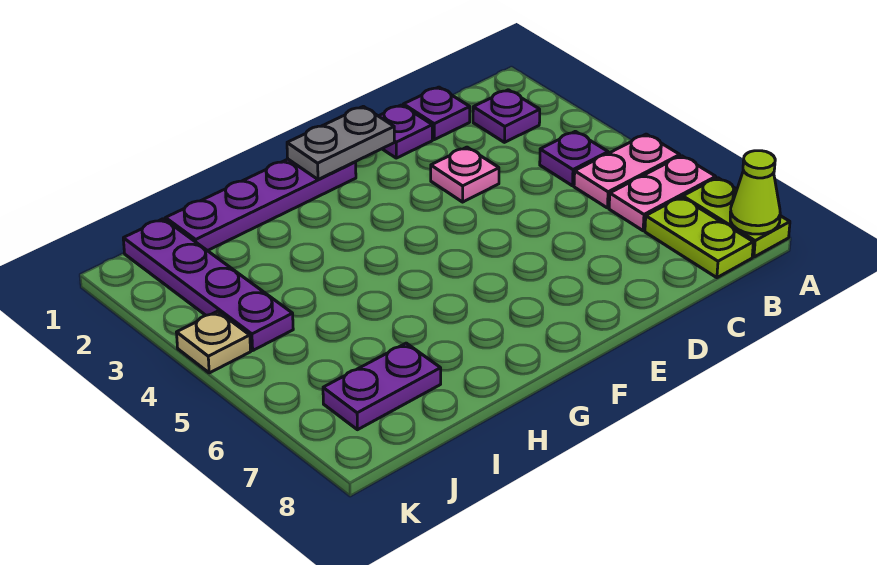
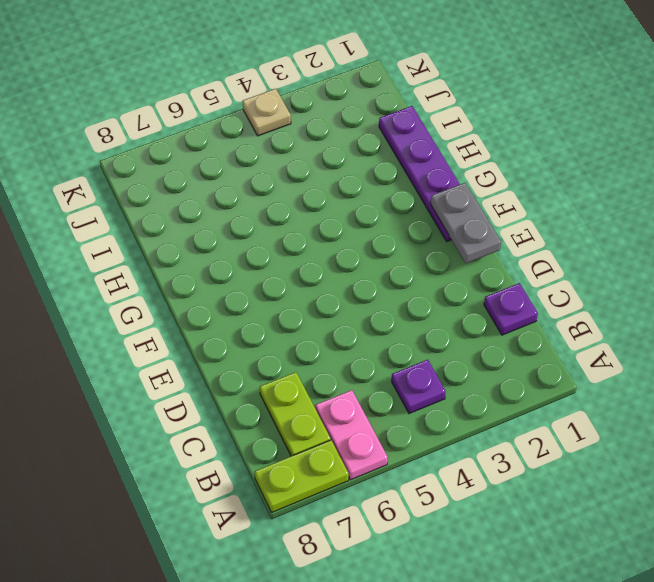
lime plate B7:C7 level 1 -> lime plate B7:B8 level 1
none -> pink plate A5:B5 level 1
none -> purple plate B2 level 1
none -> purple plate D1 level 1

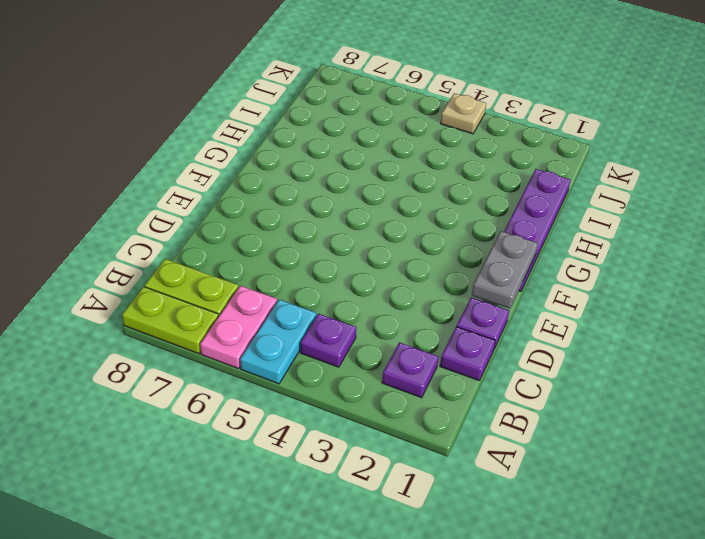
cyan plate A5:B5 level 1 -> pink plate A5:B5 level 1
none -> pink plate D3 level 1
none -> purple plate I7:J7 level 1
none -> purple plate J1:J4 level 1

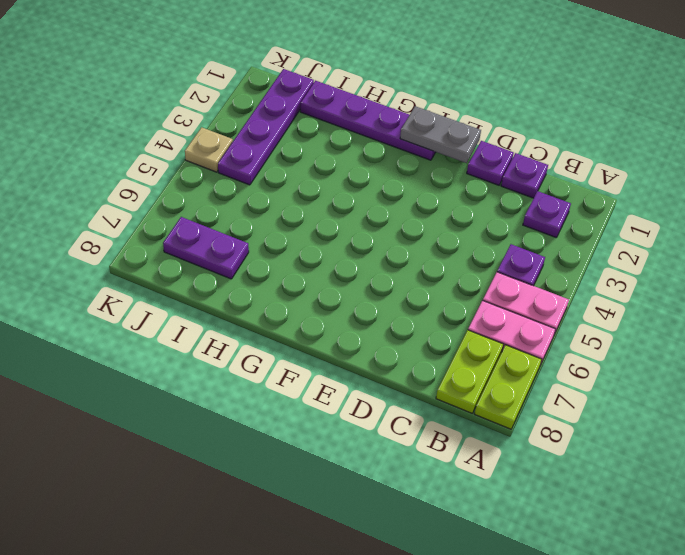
none -> pink plate D3 level 1
none -> lime cone A8 level 2

